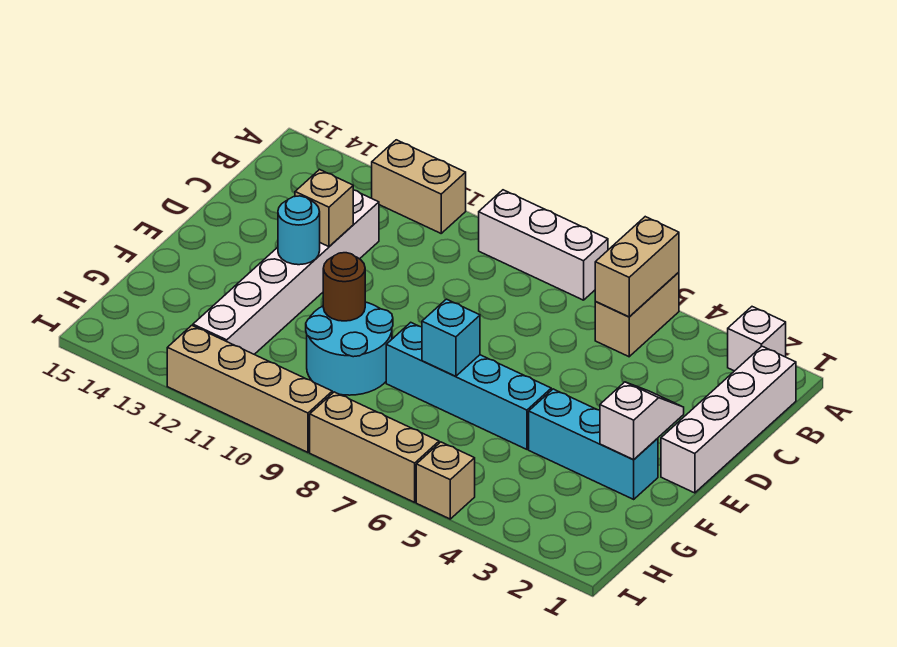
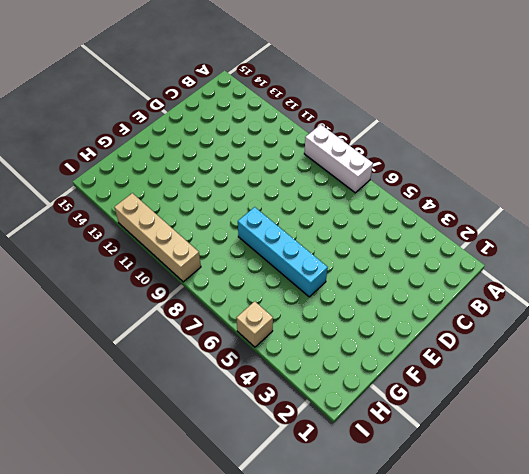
none -> white brick A2 level 1
none -> tan brick A5:B5 level 1
none -> tan brick A11:A12 level 1

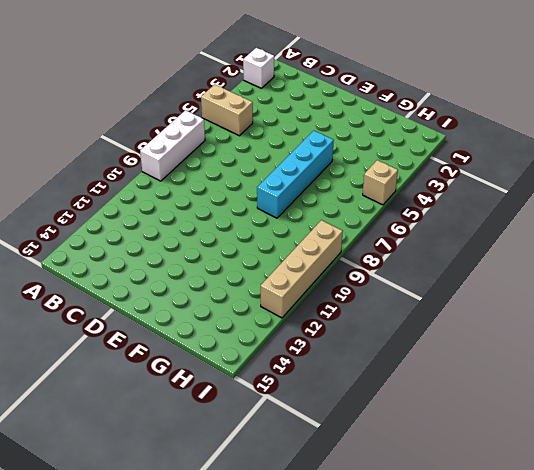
none -> tan brick A11:A12 level 1
none -> white brick B1:E1 level 1
none -> white brick C12:H12 level 1

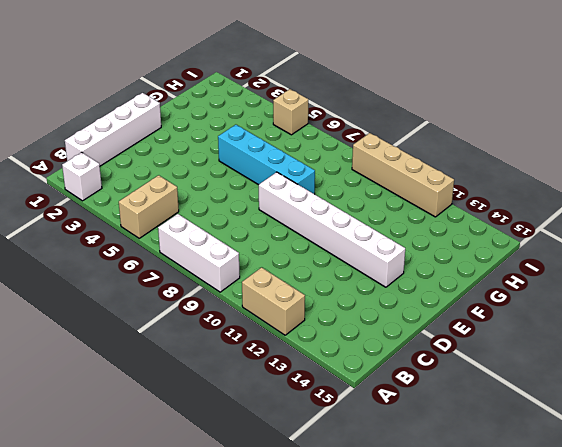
white brick E8:E13 level 1 -> white brick C12:H12 level 1
none -> cyan brick F2:F4 level 1
none -> cyan round brick F9:G10 level 1
none -> tan brick I6:I8 level 1

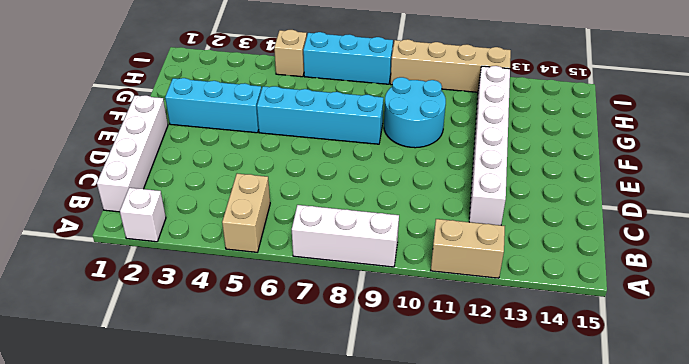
cyan brick I6:I8 level 1 -> tan brick I6:I8 level 1
none -> tan brick A5:B5 level 2
none -> tan brick D12 level 2
none -> white slope E2:F2 level 2 top F

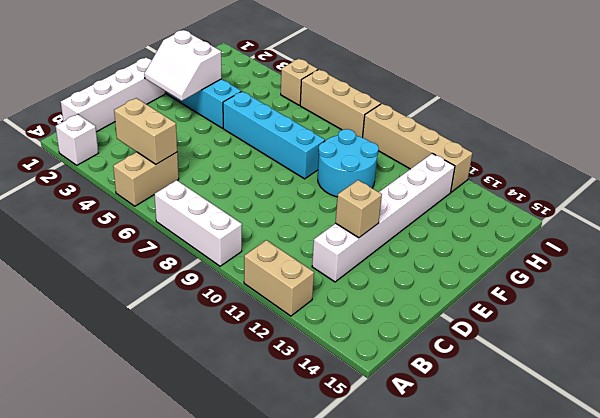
tan brick B4:B5 level 2 -> tan brick A5:B5 level 2
white slope E2:F3 level 2 top F -> white slope E2:F2 level 2 top F
none -> cyan round brick E12 level 2
none -> cyan brick F7 level 2
none -> brown round brick F10 level 2

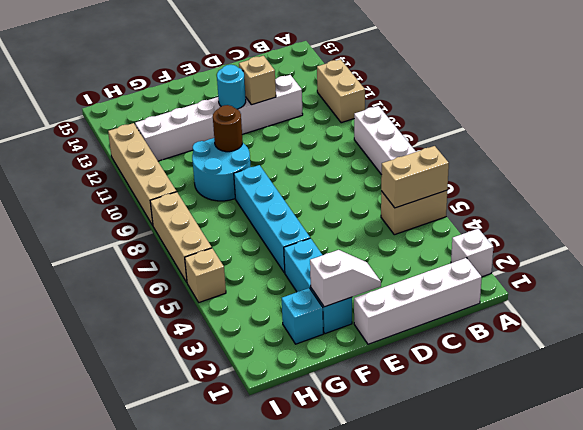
cyan brick G2 level 1 -> cyan brick F7 level 2

